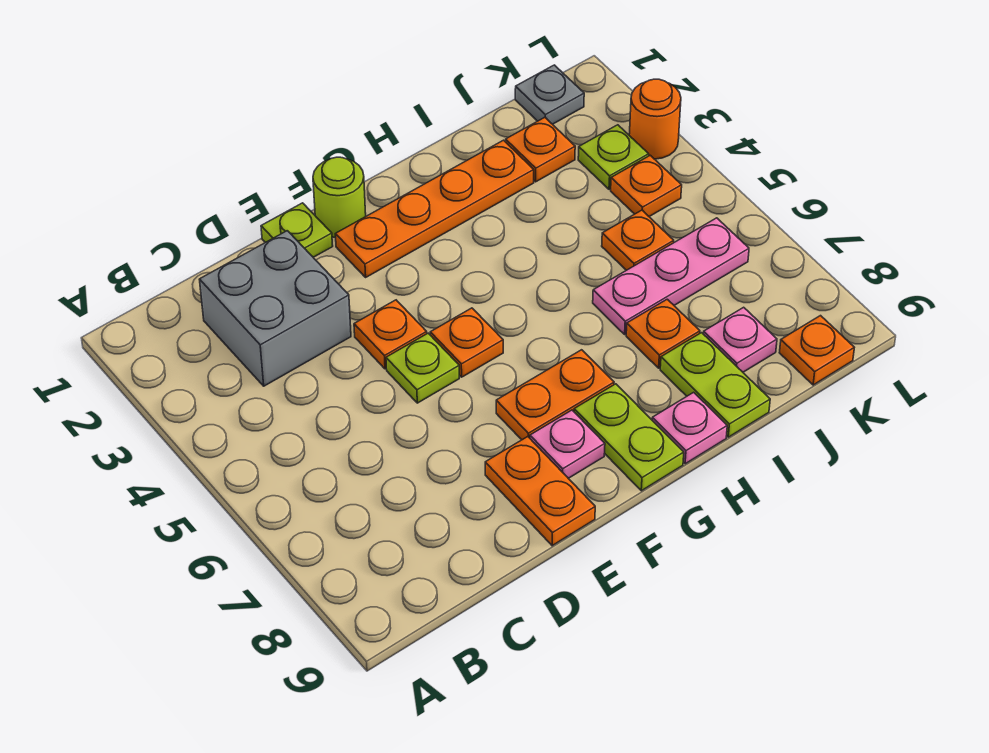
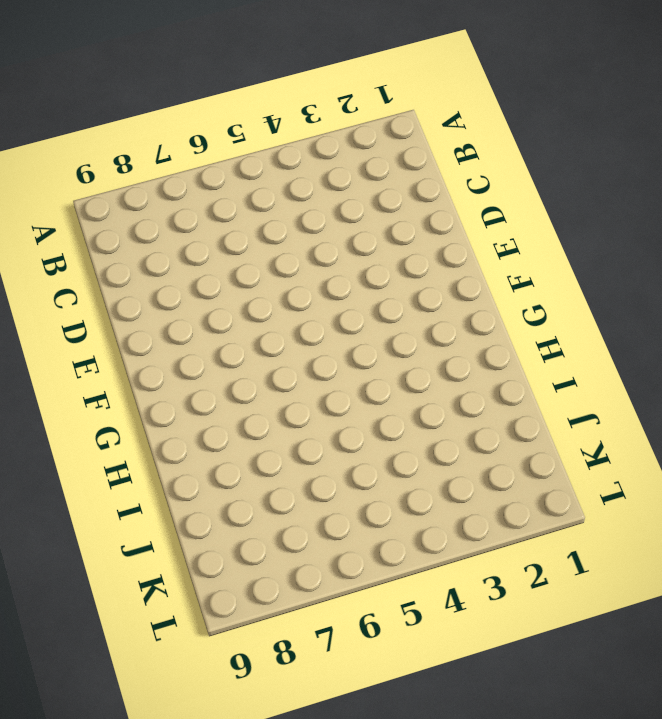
none -> grey brick C2:D3 level 1
none -> lime plate E1 level 1
none -> orange plate E4 level 1

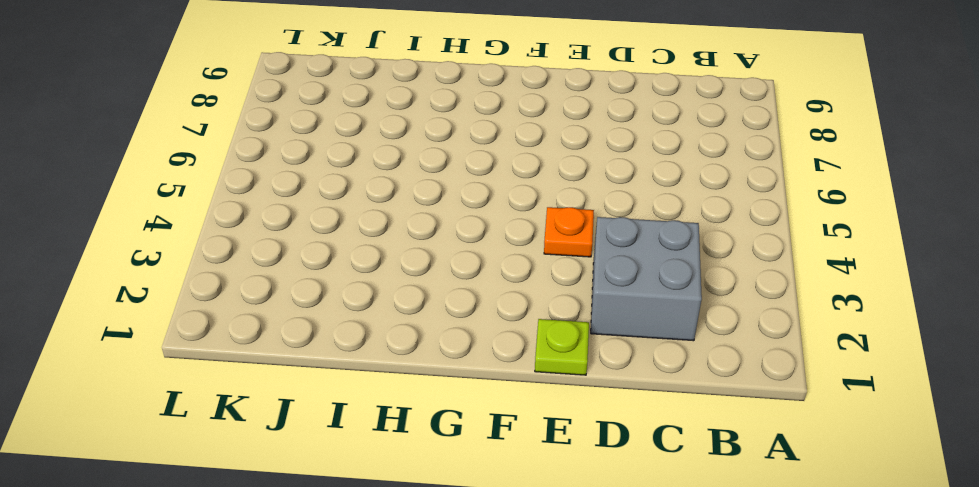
none -> lime plate E5 level 1
none -> orange plate E8:E9 level 1
none -> lime round brick F1 level 1

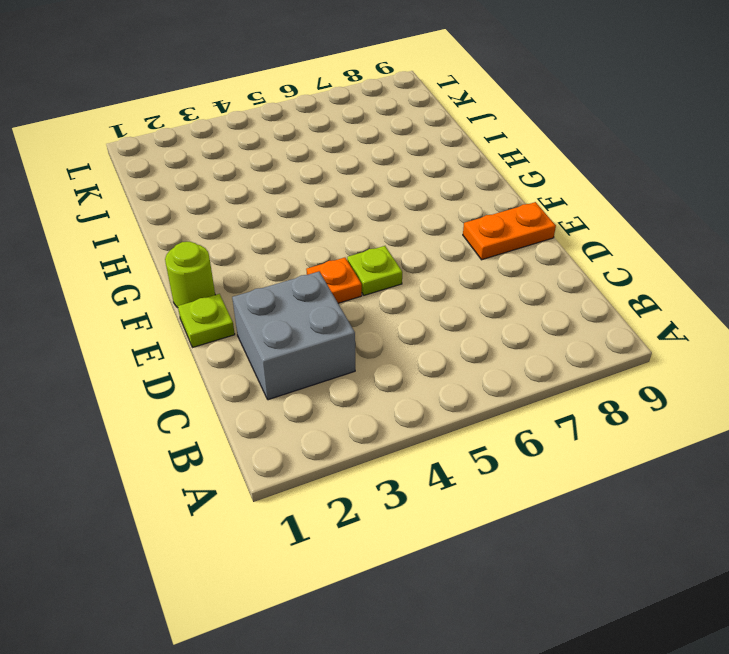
none -> orange plate F2:I2 level 1
none -> orange plate F5 level 1
none -> orange plate F7:G7 level 1

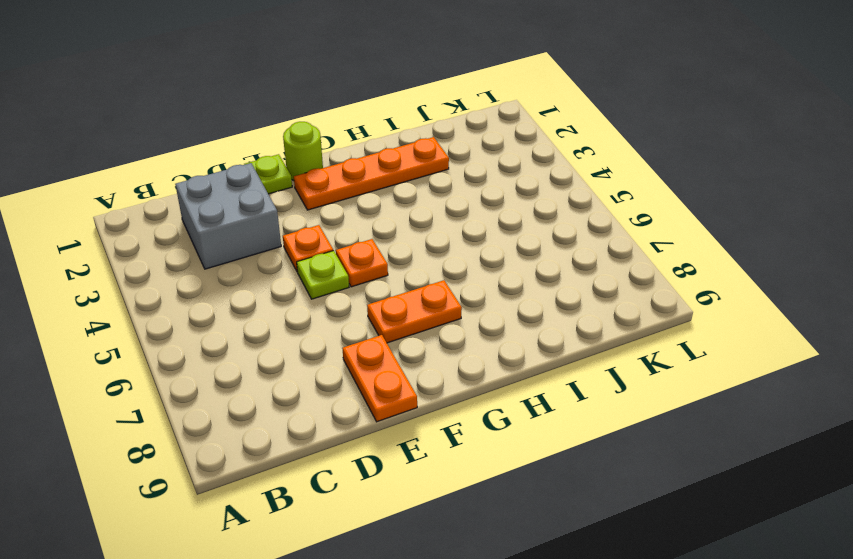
none -> pink plate F8 level 1
none -> lime plate G8:G9 level 1
none -> pink plate H9 level 1

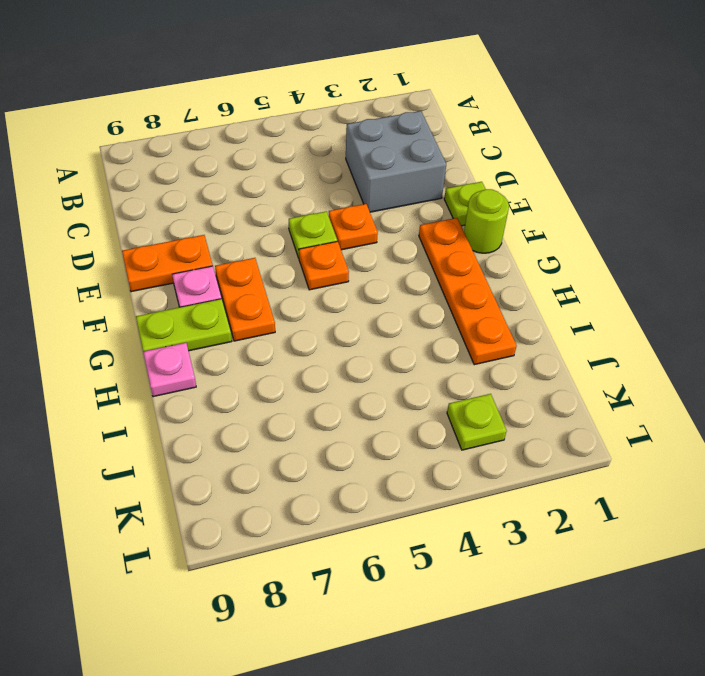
none -> pink plate I6:K6 level 1
none -> orange plate I7 level 1
none -> lime plate I8:I9 level 1

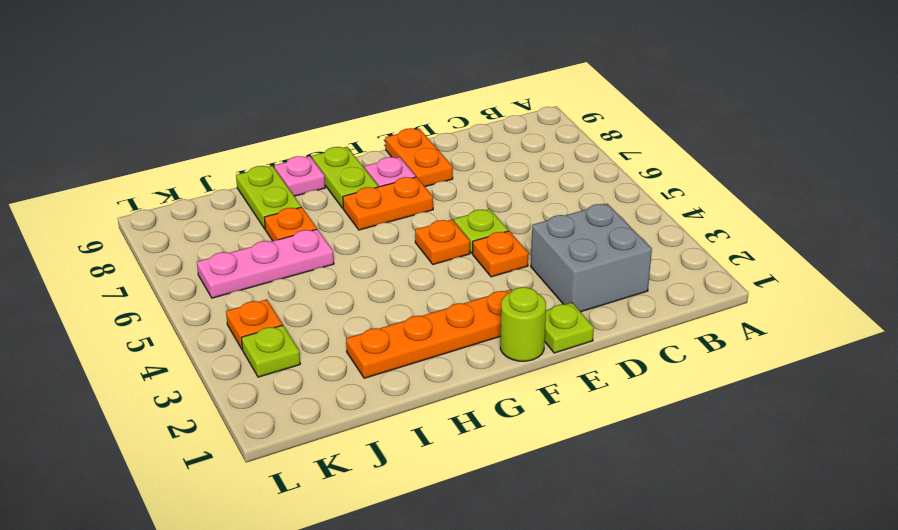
none -> orange plate J2 level 1
none -> orange plate J5 level 1
none -> pink plate J8 level 1

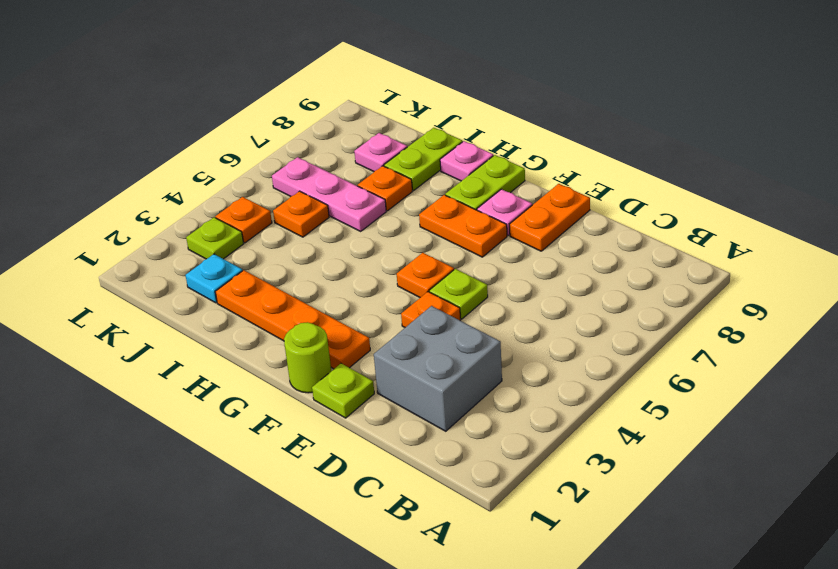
cyan plate J2 level 1 -> orange plate J2 level 1
none -> grey plate K1 level 1
none -> orange plate K9 level 1
none -> orange round brick L3 level 1

